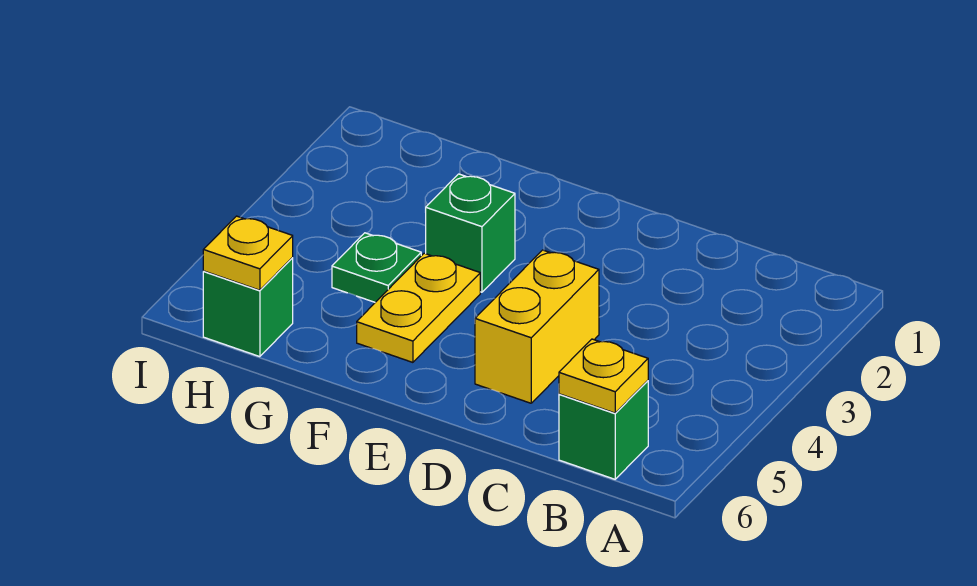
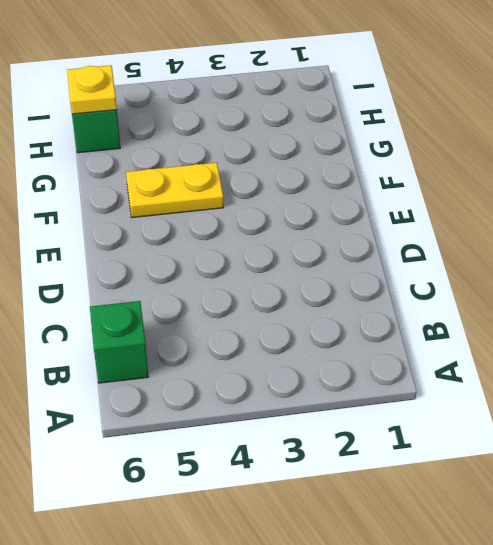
none -> yellow brick D4:D5 level 1
none -> green brick F3 level 1

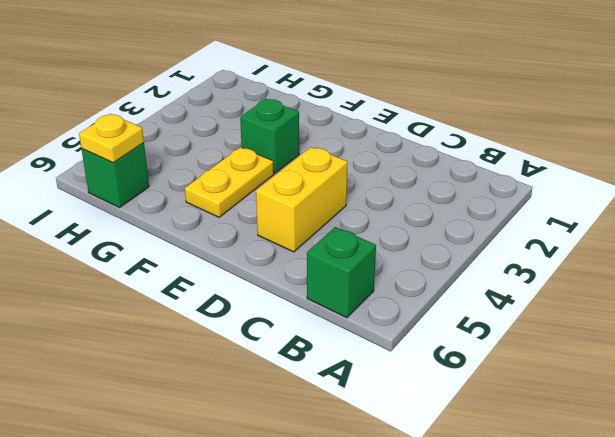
none -> green plate G4 level 1
none -> yellow plate B6 level 2

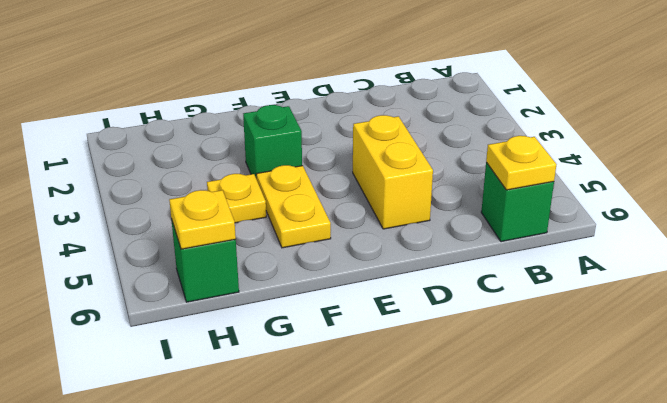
yellow plate G4 level 1 -> green plate G4 level 1

